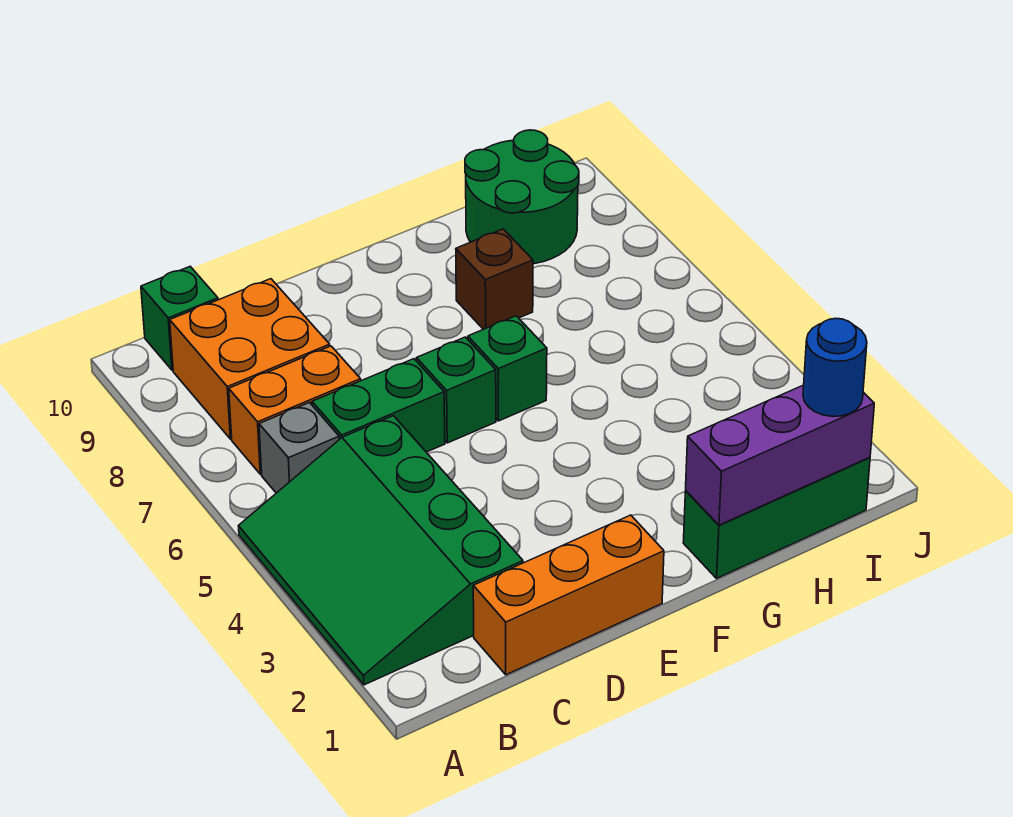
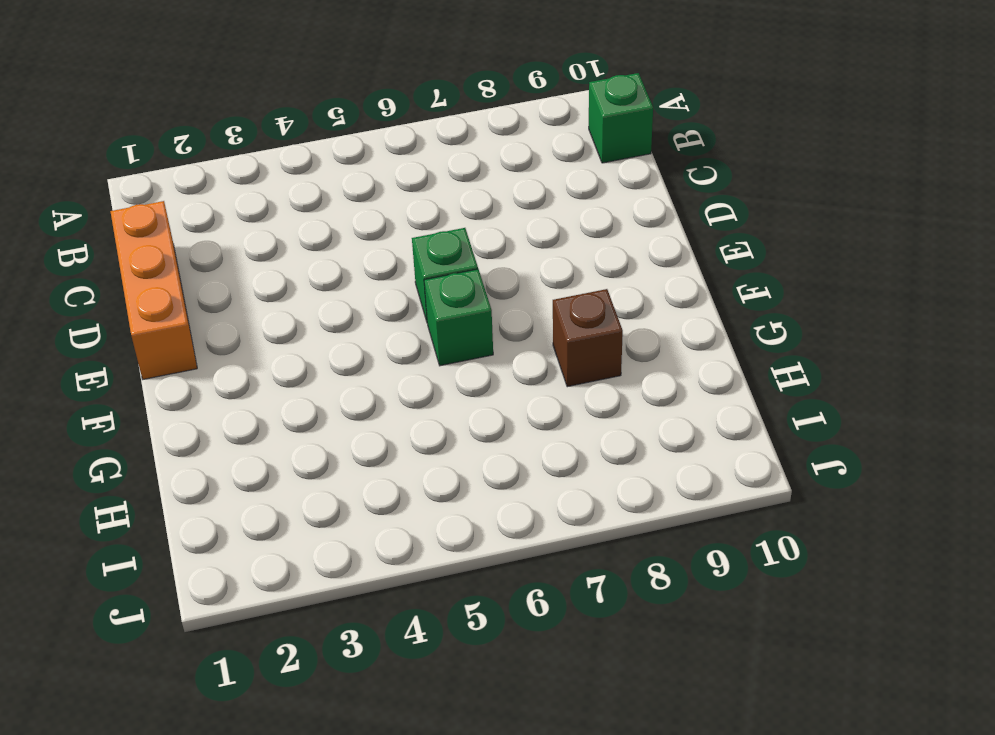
none -> green slope A2:C5 level 1 top C
none -> grey brick B6 level 1
none -> orange brick B7:C7 level 1

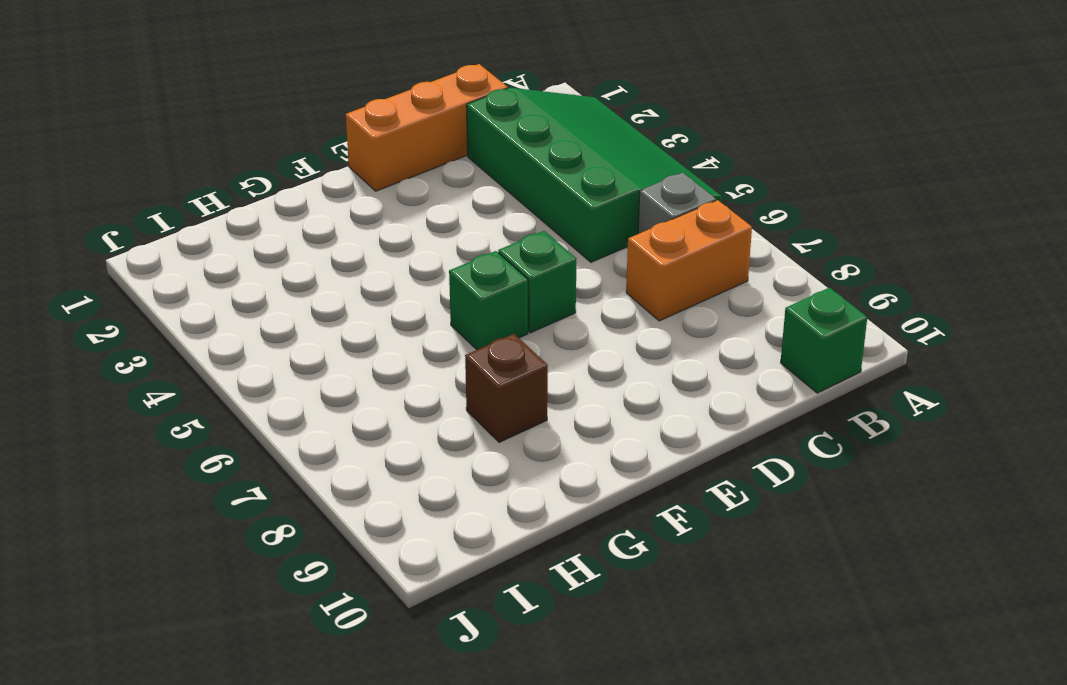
none -> orange brick B8:C9 level 1
none -> green brick C6:D6 level 1
none -> green brick G1:I1 level 1

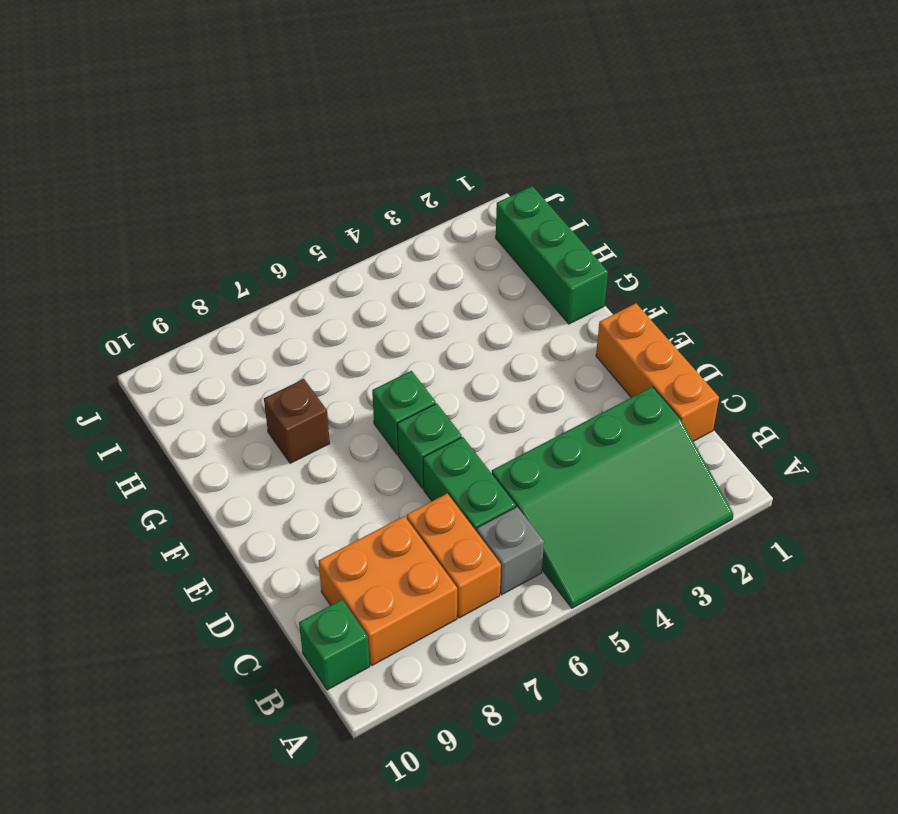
none -> green round brick H9:I10 level 1
none -> purple brick G1:I1 level 2
none -> blue round brick I1 level 3

